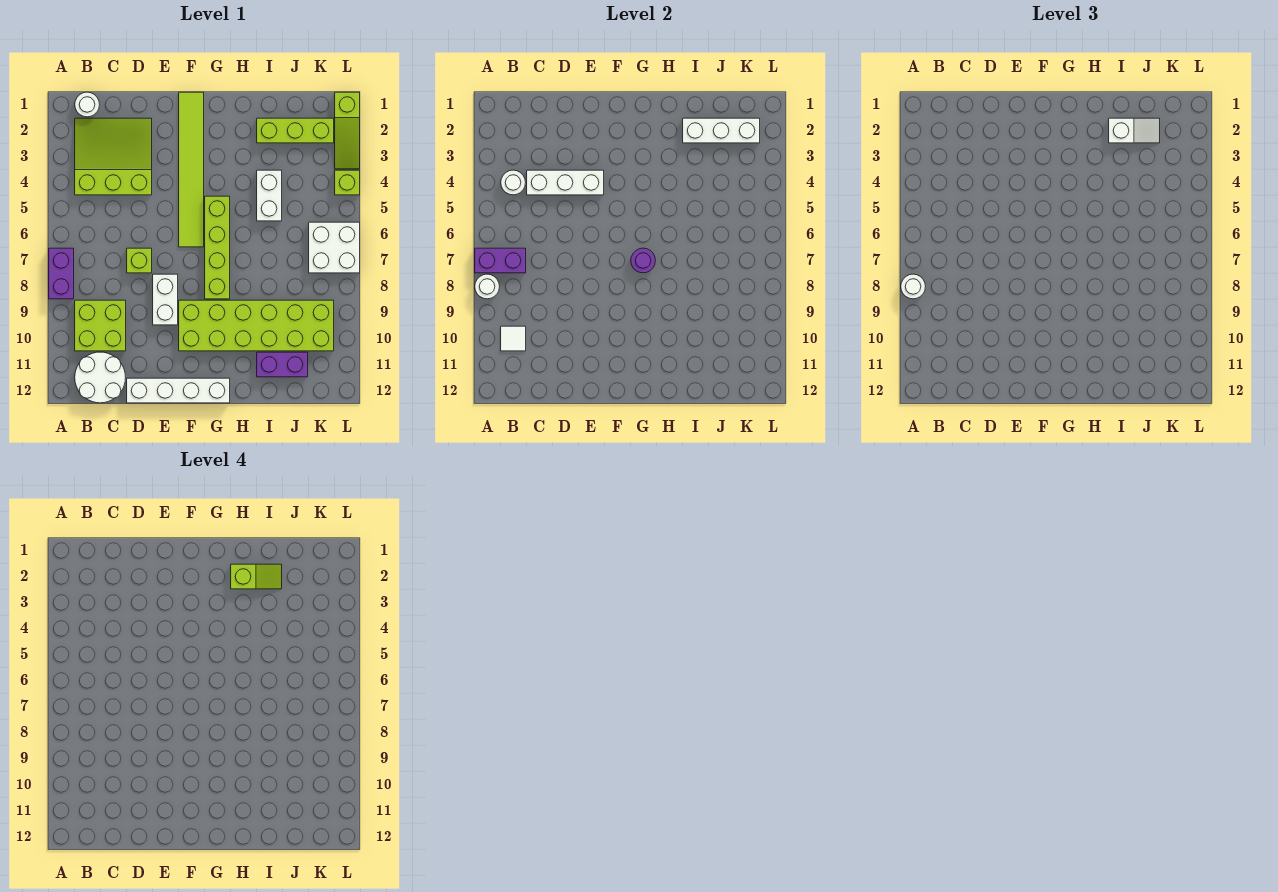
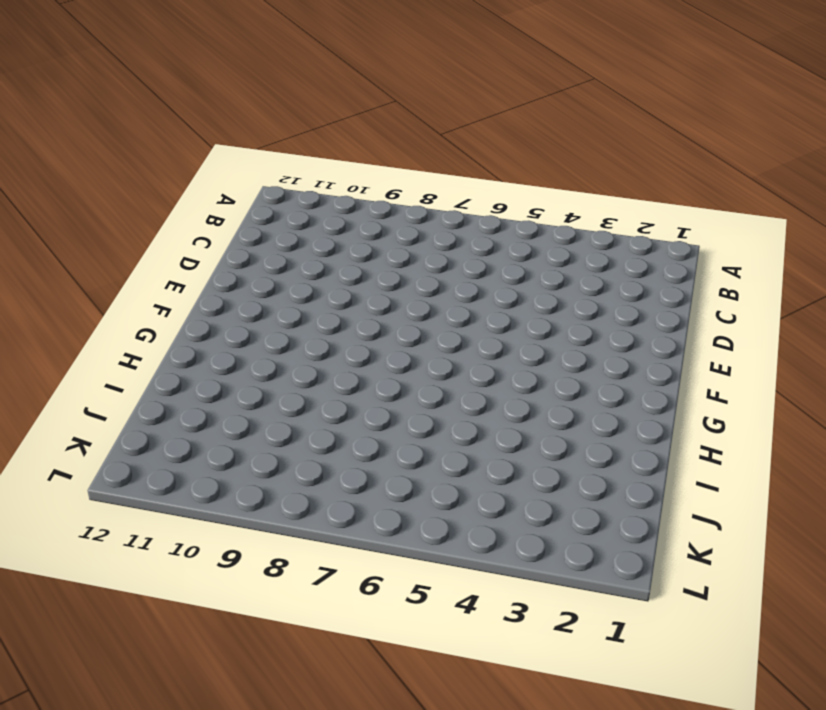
none -> purple brick A7:A8 level 1
none -> white round brick B1 level 1
none -> lime slope B2:D4 level 1 top 4

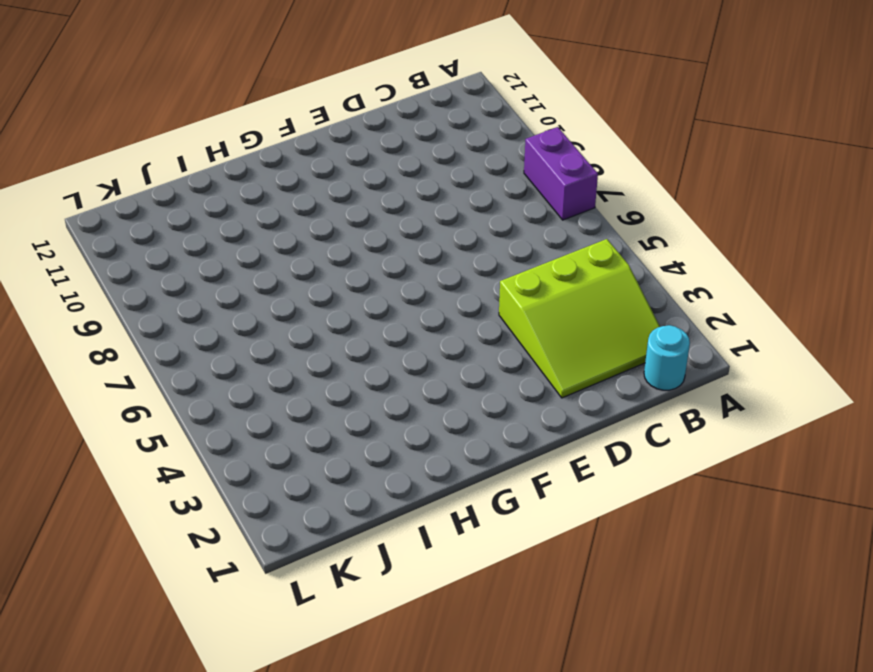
cyan round brick B1 level 1 -> white round brick B1 level 1
none -> lime brick B9:C10 level 1
none -> white round brick B11:C12 level 1
none -> lime brick D7 level 1

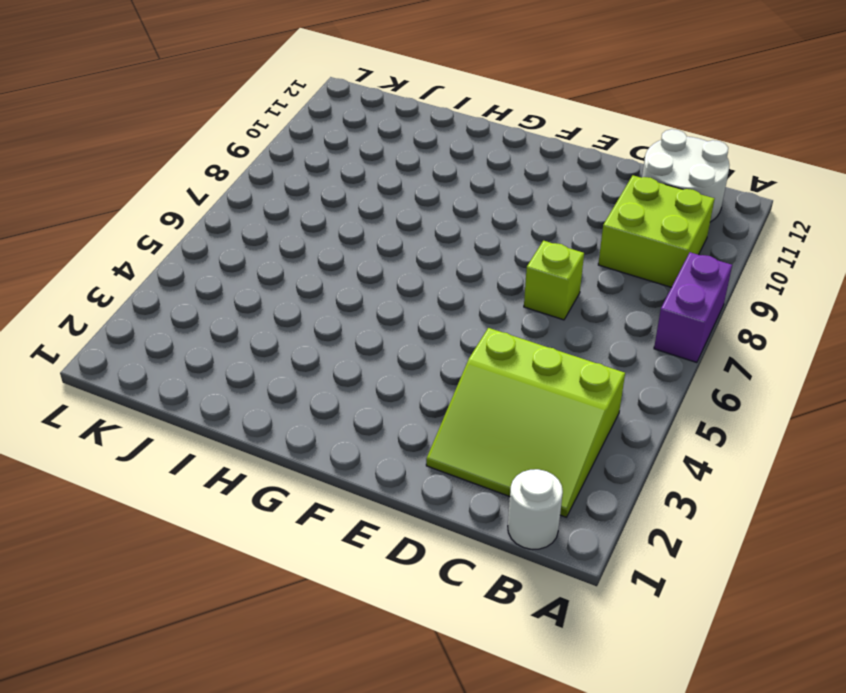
none -> white brick D12:G12 level 1
none -> white brick E8:E9 level 1
none -> lime tile F1:F6 level 1

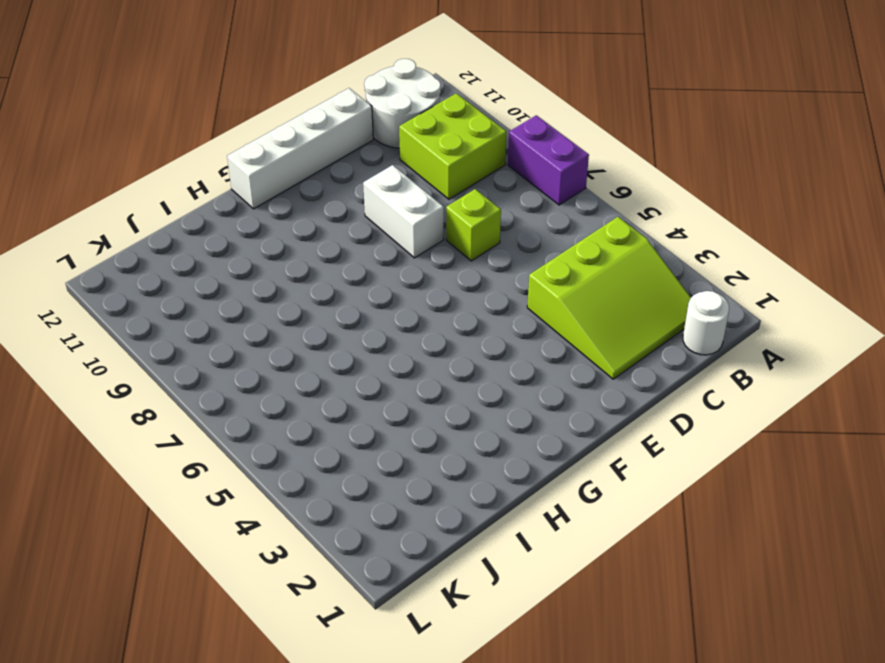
none -> lime tile F1:F6 level 1
none -> lime brick F9:K10 level 1
none -> lime brick G5:G8 level 1

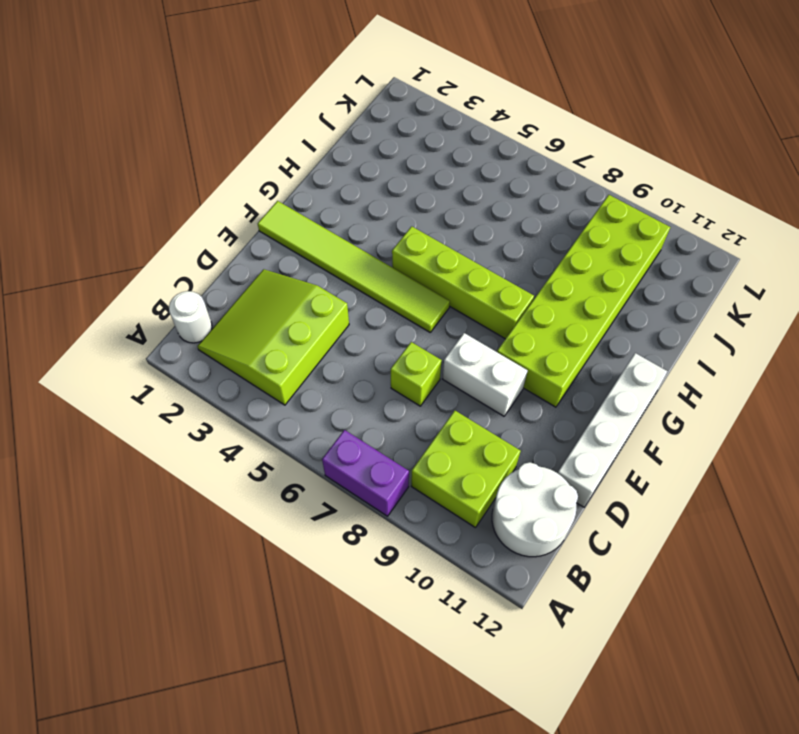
none -> lime brick I2:K2 level 1
none -> white brick I4:I5 level 1
none -> purple brick I11:J11 level 1

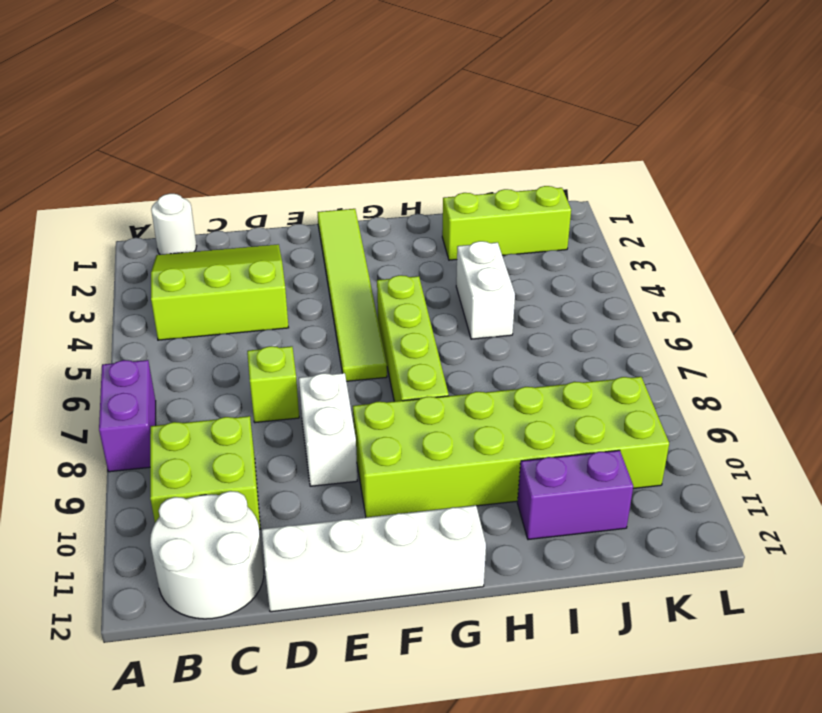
none -> white brick K6:L7 level 1
none -> lime slope L1:L3 level 1 top 1
none -> lime brick L4 level 1

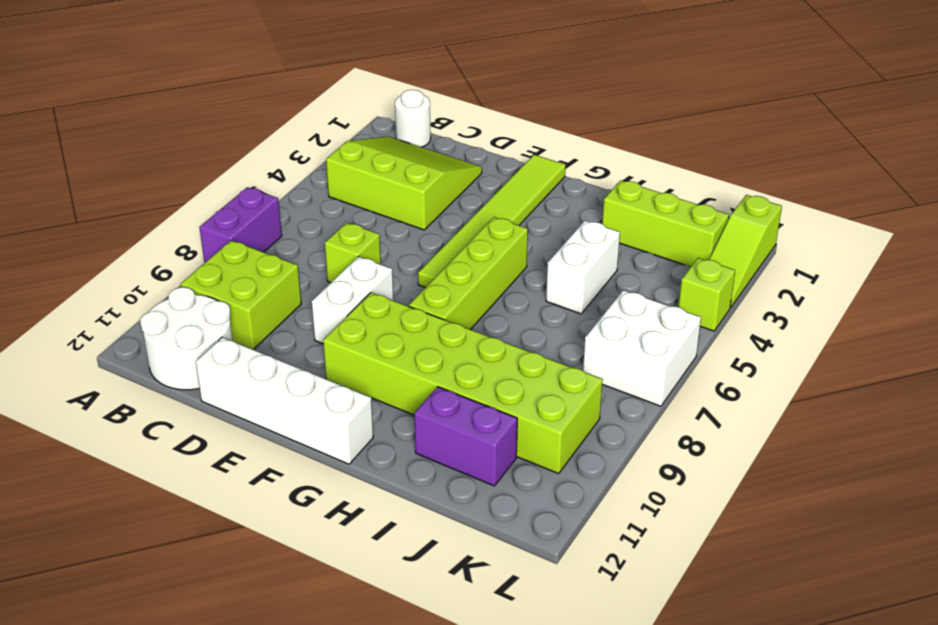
none -> purple brick A7:B7 level 2
none -> white round brick A8 level 2
none -> white round brick B4 level 2

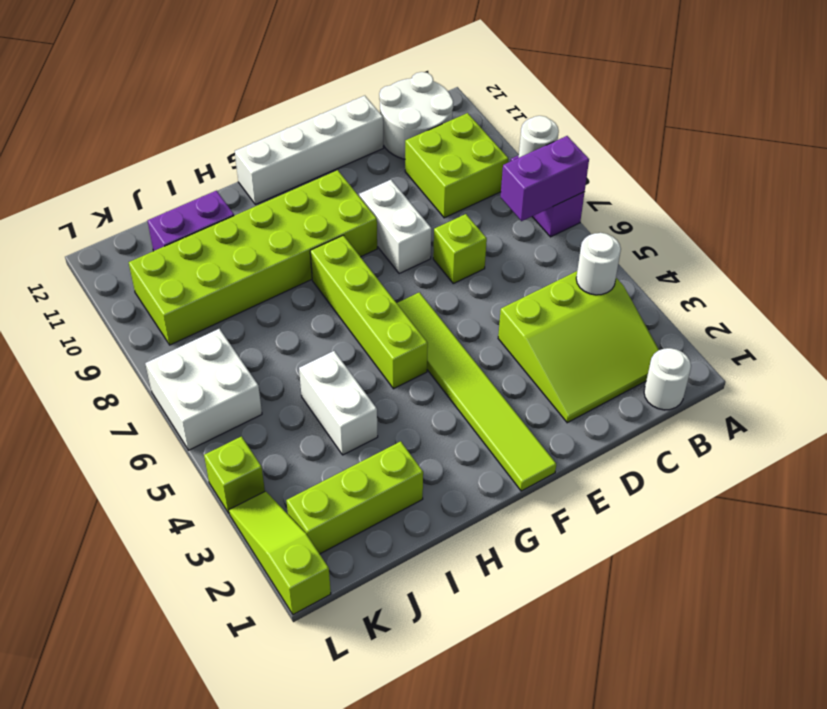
none -> white tile B10 level 2
none -> white brick C4:E4 level 2
none -> purple round brick G7 level 2

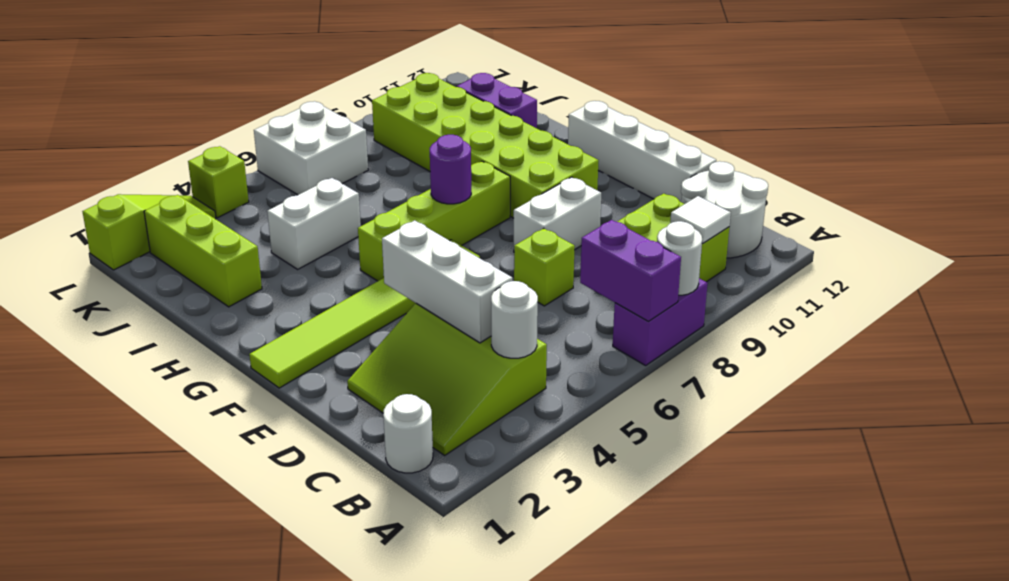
none -> white brick I2:K2 level 2
none -> white round brick A8 level 3
none -> white slope I2:J2 level 3 top I

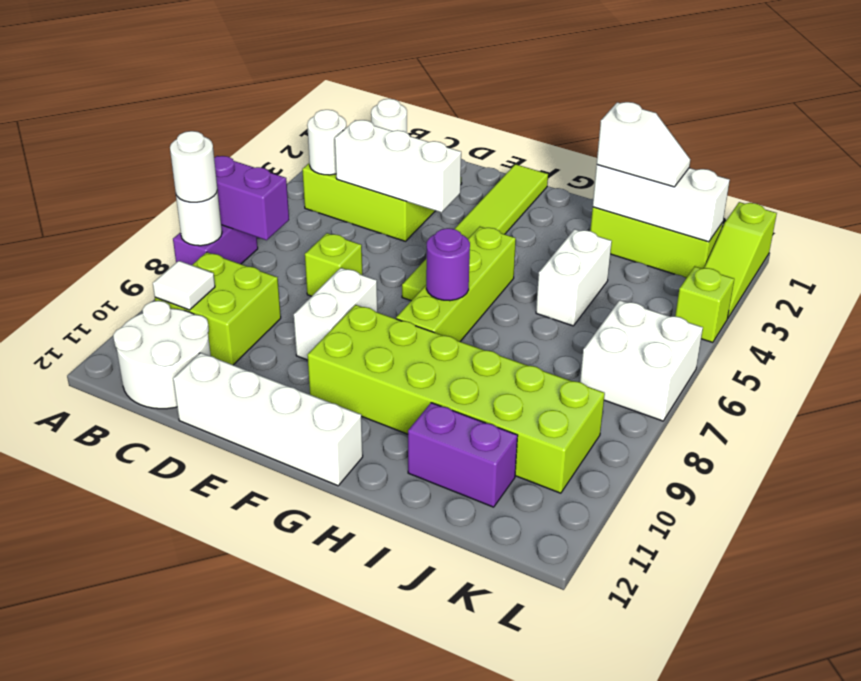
none -> lime slope H2:I2 level 4 top H

